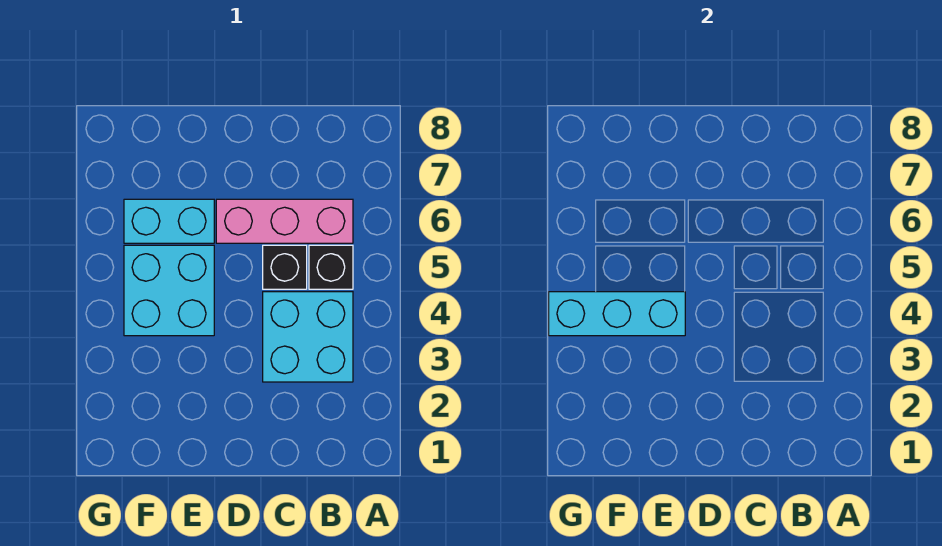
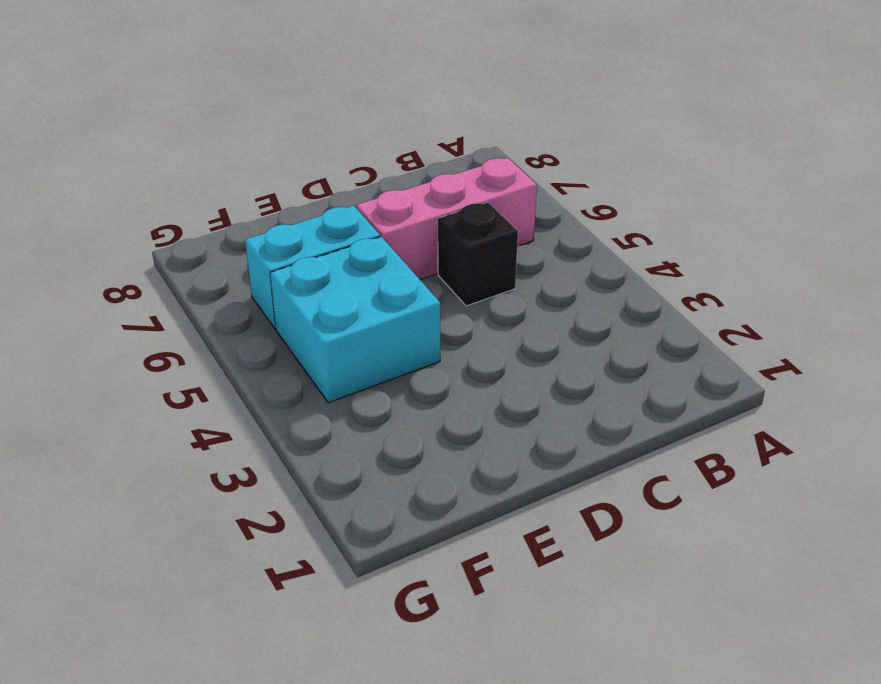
none -> cyan brick B3:C4 level 1
none -> black brick B5 level 1

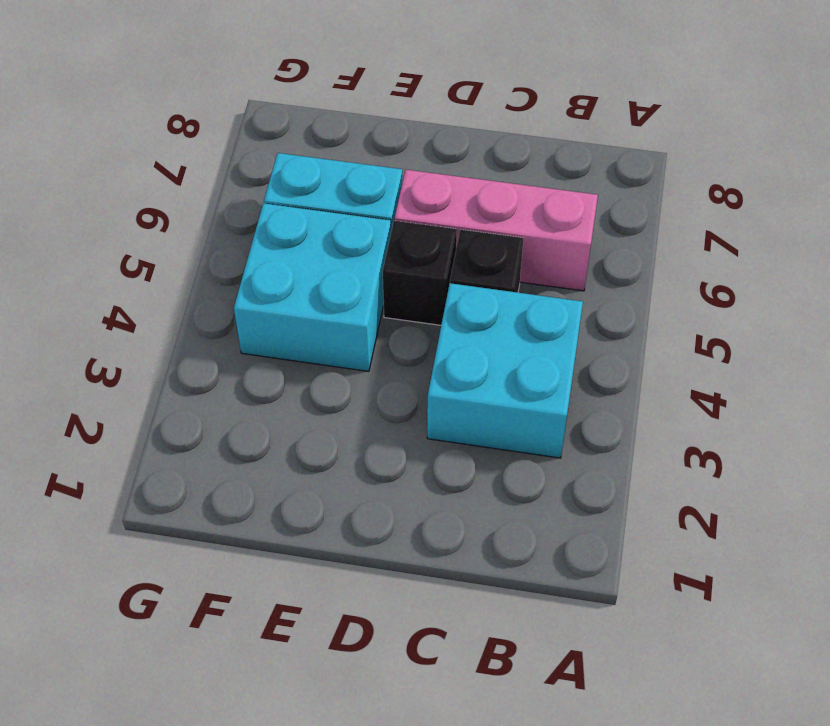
black brick D5 level 1 -> black brick B5 level 1
none -> cyan brick E4:G4 level 2

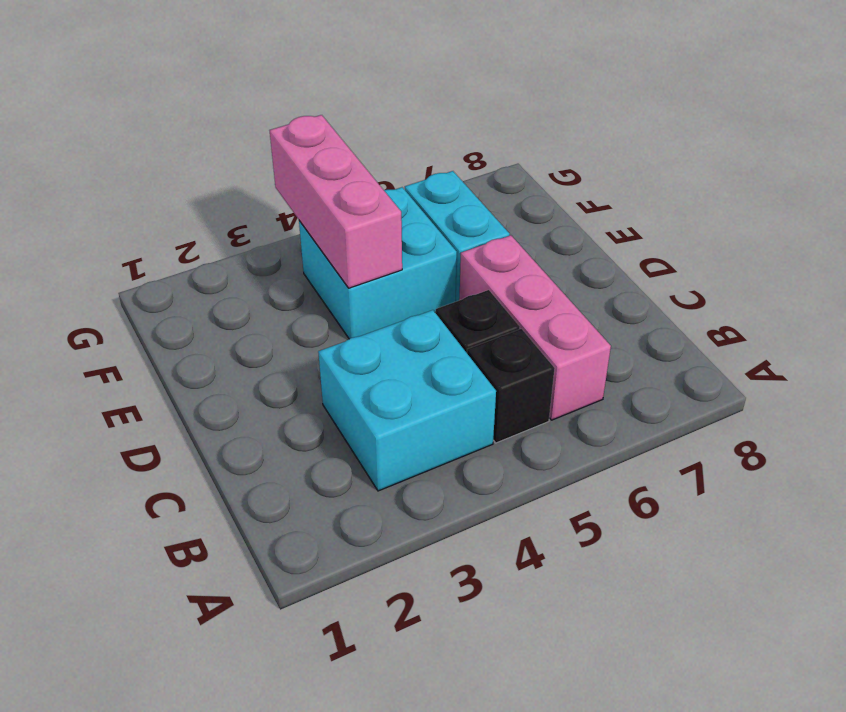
pink brick E4:G4 level 2 -> cyan brick E4:G4 level 2

